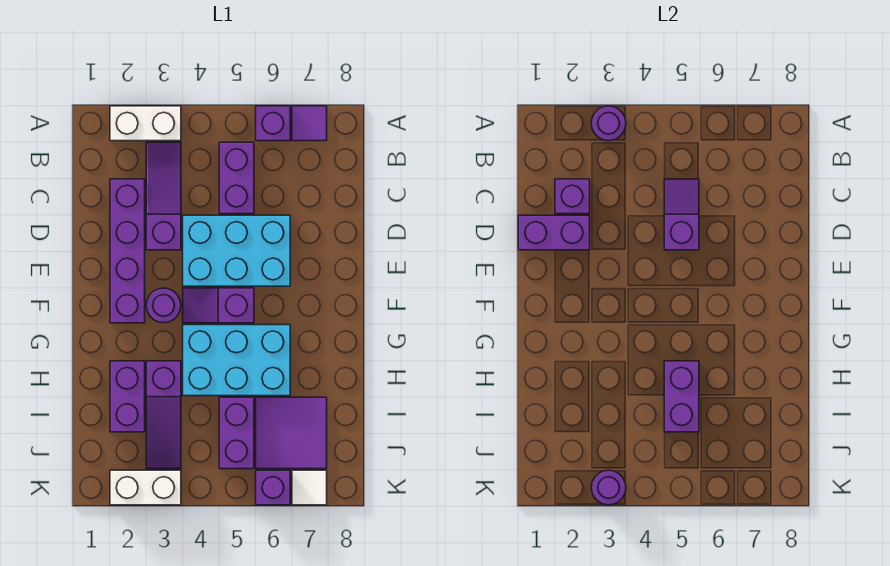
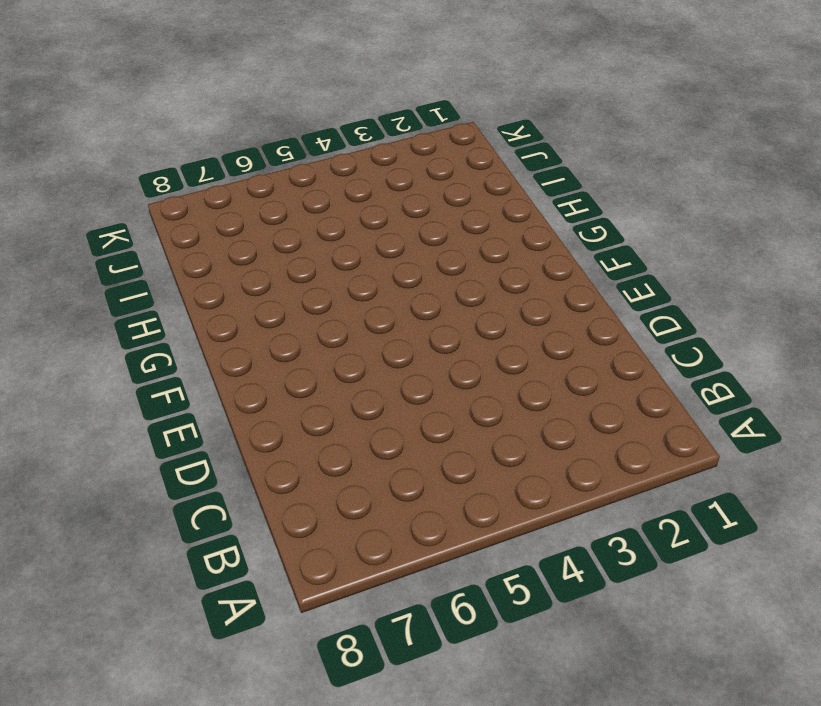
none -> white brick A2:A3 level 1
none -> purple brick A6 level 1
none -> purple tile A7 level 1

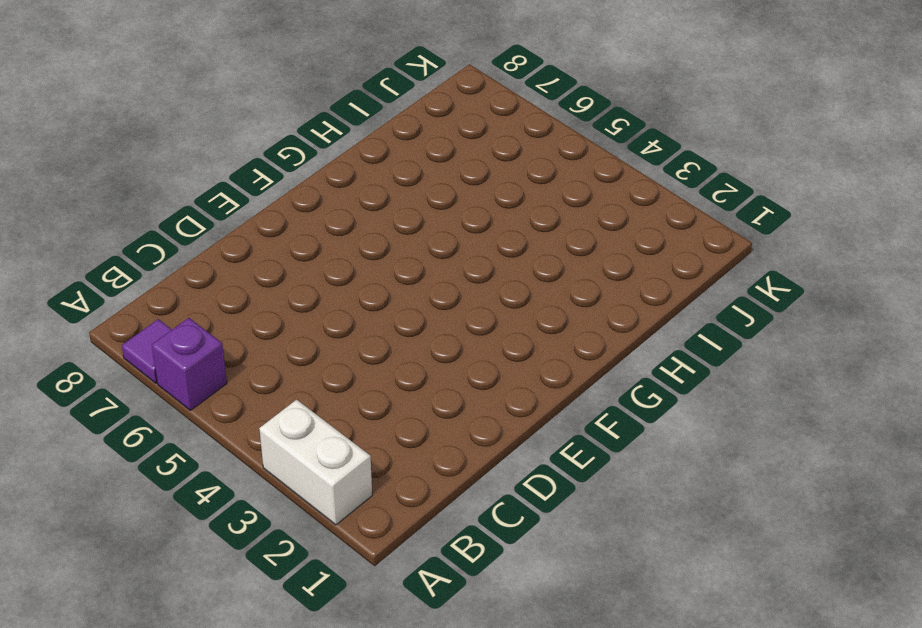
none -> purple slope B3:D3 level 1 top D
none -> purple brick B5:C5 level 1
none -> purple brick C2:F2 level 1

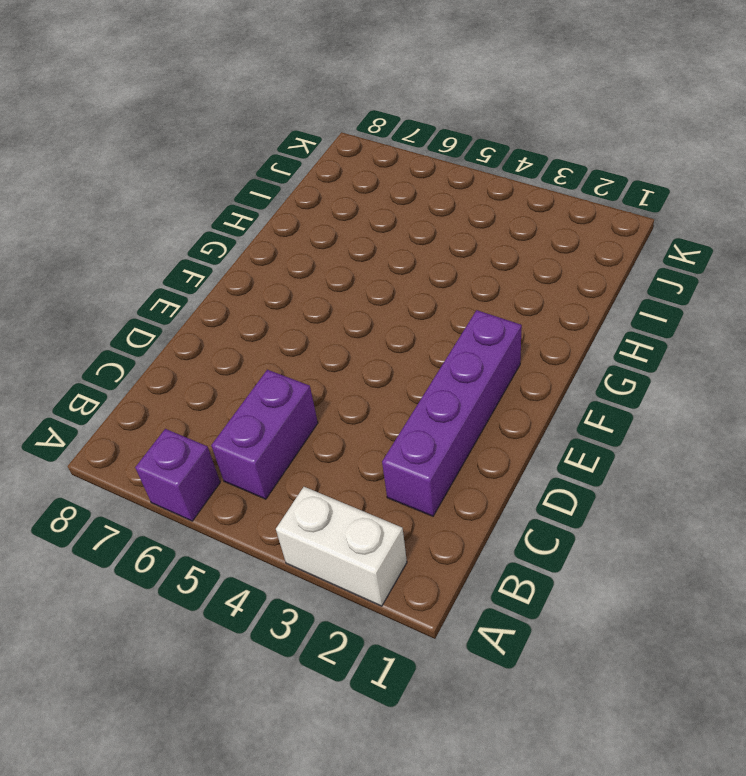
none -> purple tile A7 level 1
none -> purple slope B3:D3 level 1 top D
none -> cyan brick D4:E6 level 1

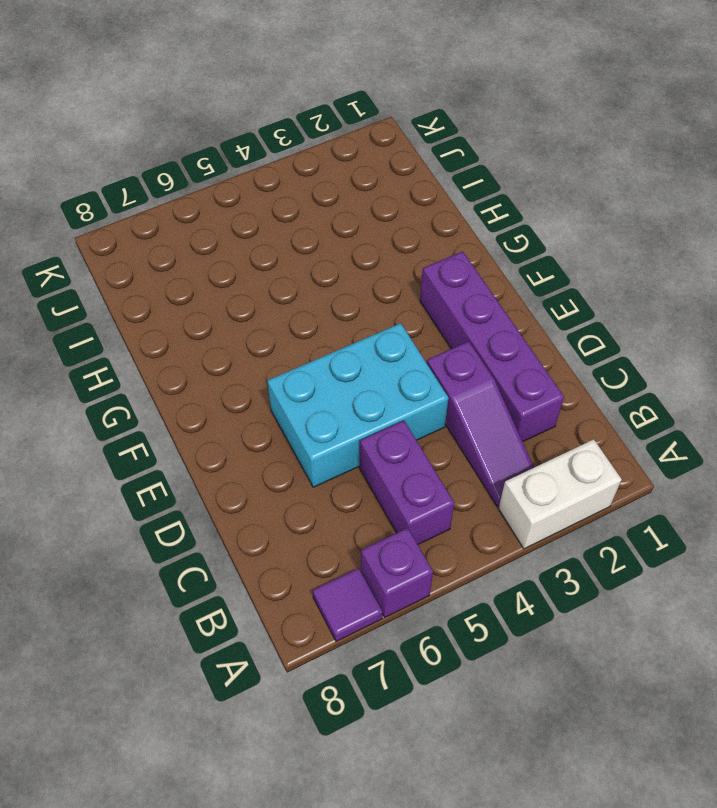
none -> purple round brick F3 level 1
none -> purple slope F4:F5 level 1 top 5
none -> cyan brick G4:H6 level 1

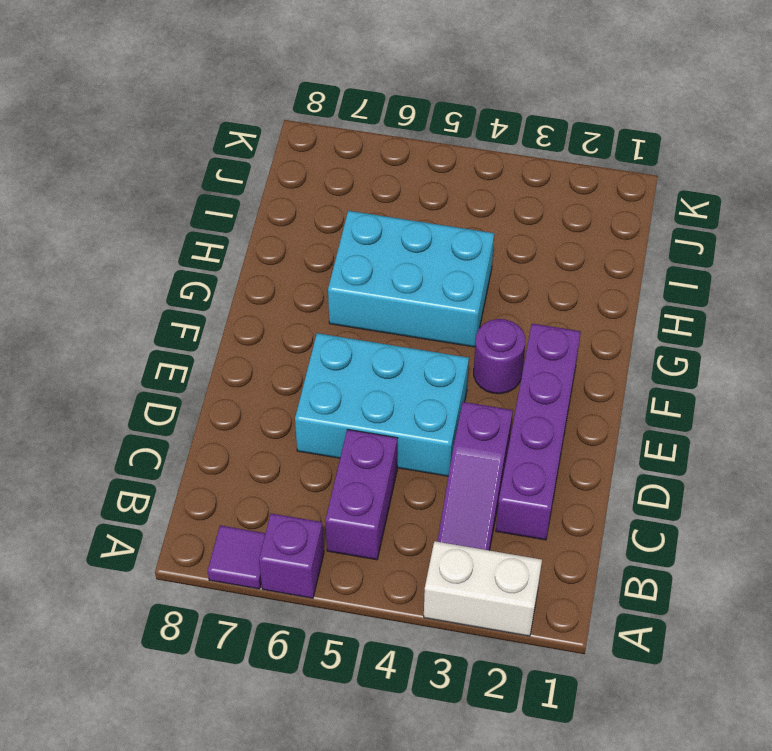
none -> purple slope F4:F5 level 1 top 5
none -> purple brick H2:I2 level 1
none -> purple slope H3:J3 level 1 top H

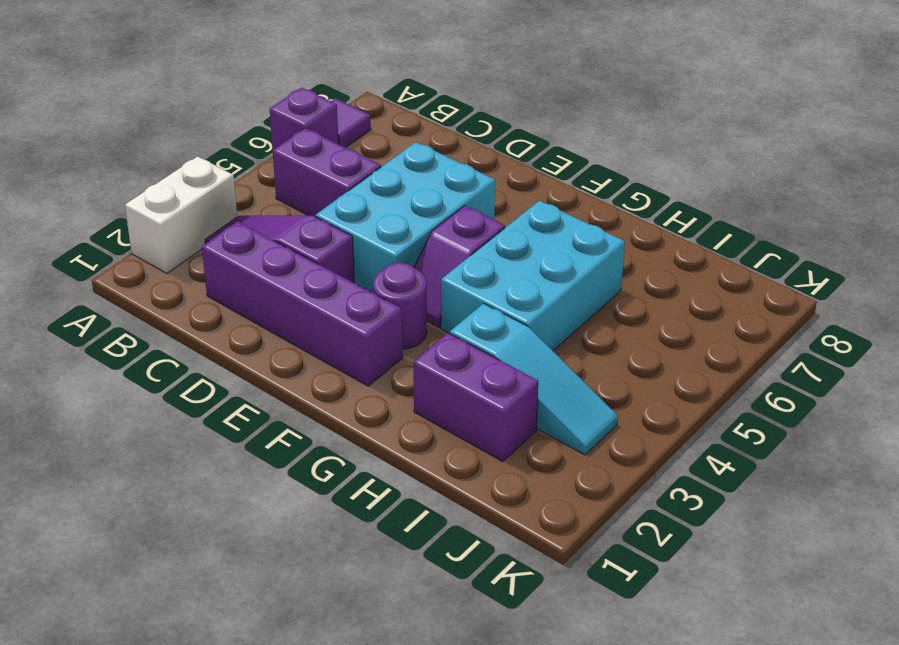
cyan slope H3:J3 level 1 top H -> purple slope H3:J3 level 1 top H
none -> purple brick I5:J5 level 1
none -> purple tile I6:J7 level 1
none -> white brick K2:K3 level 1

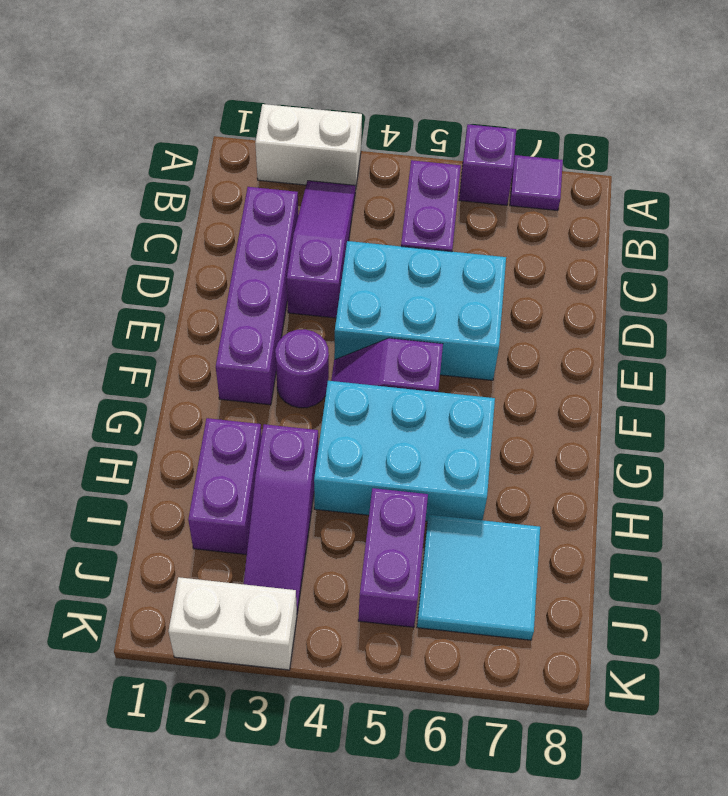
cyan tile I6:J7 level 1 -> purple tile I6:J7 level 1
none -> purple brick K6 level 1
none -> white tile K7 level 1
none -> purple round brick A3 level 2

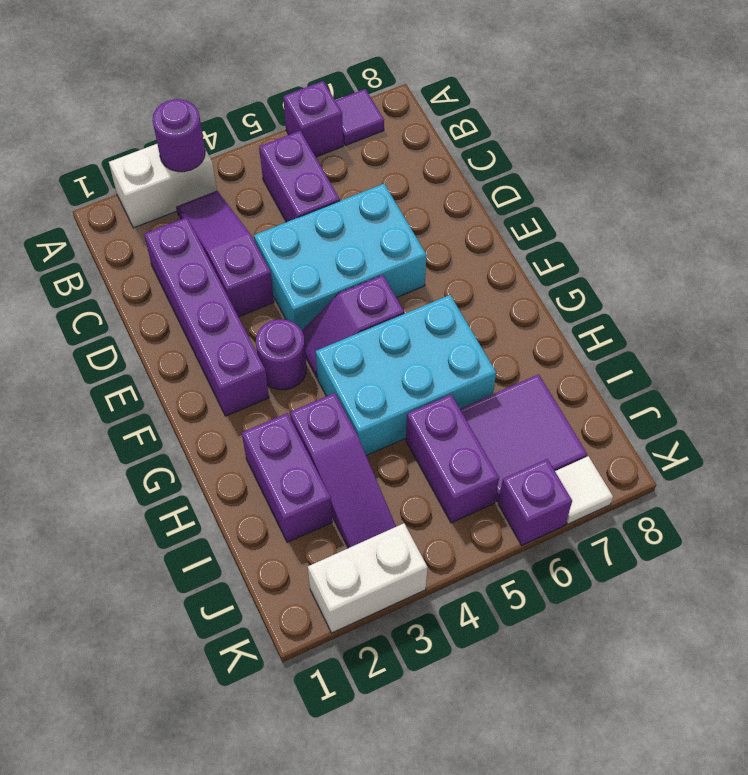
none -> purple brick C2 level 2
none -> purple slope C5:D5 level 2 top D
none -> purple brick D1:D2 level 2

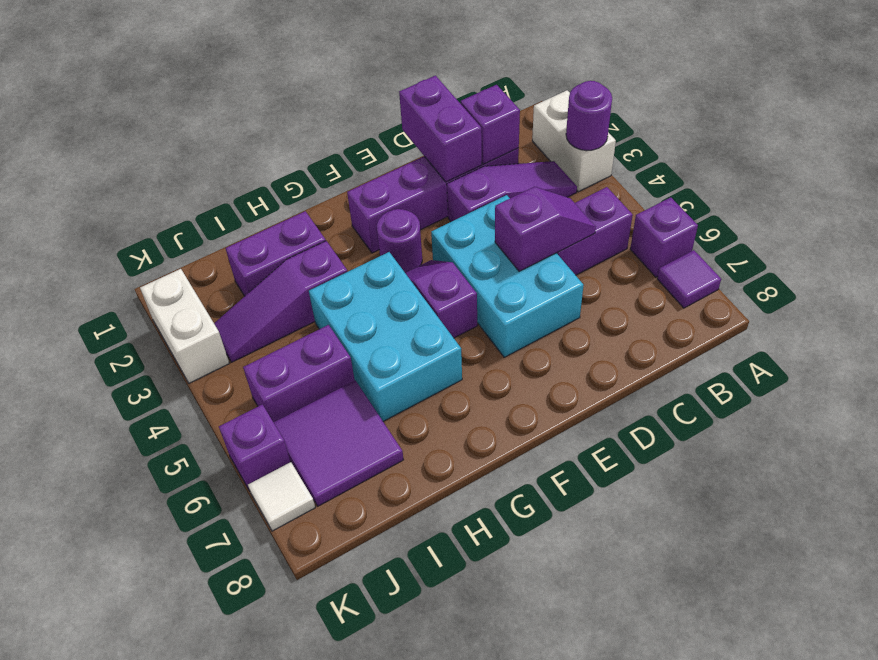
none -> purple brick H5:I5 level 2
none -> purple round brick K3 level 2

